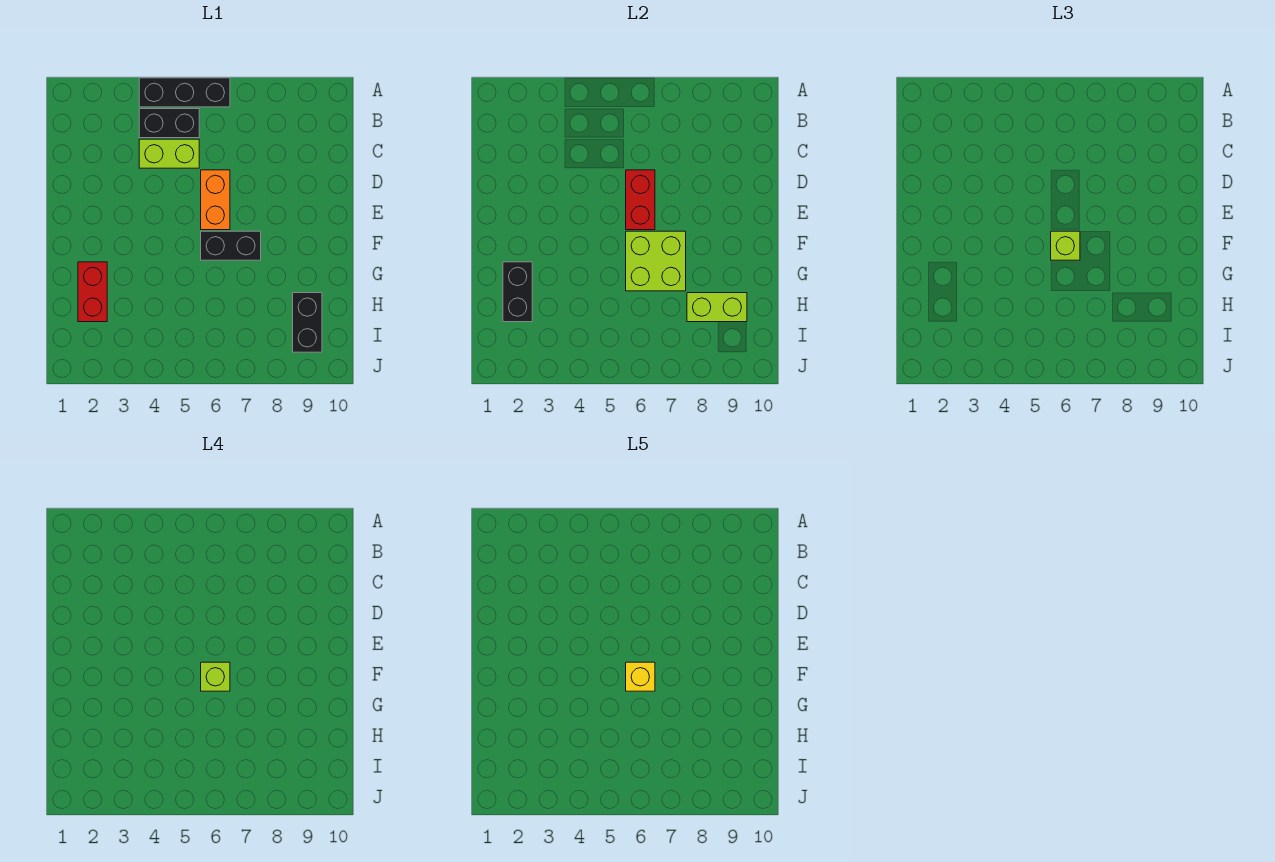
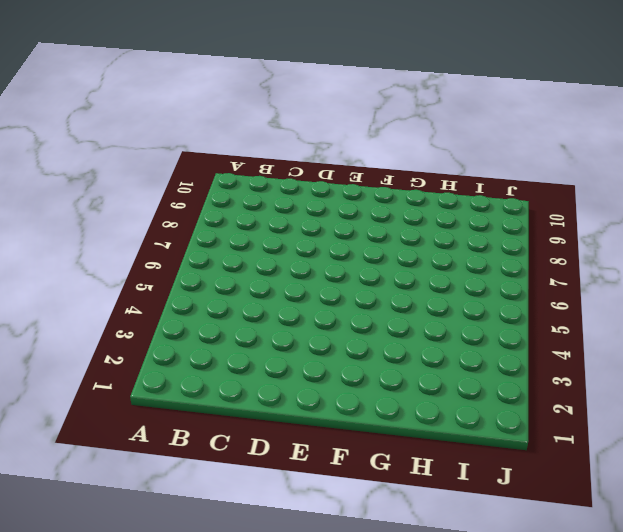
none -> black brick A4:A6 level 1
none -> black brick B4:B5 level 1
none -> lime brick C4:C5 level 1

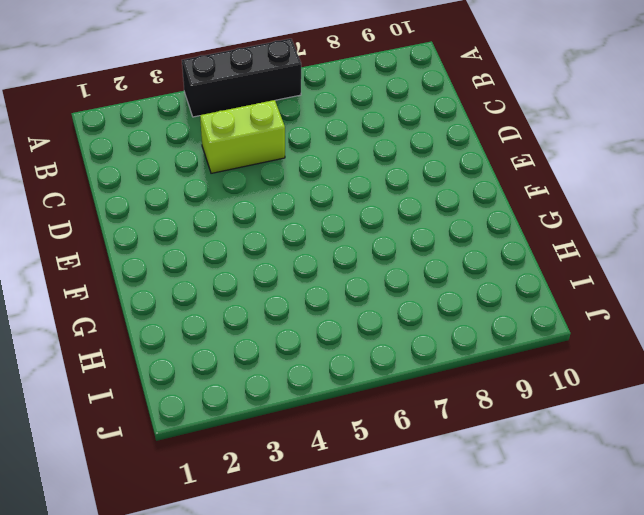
none -> black brick B4:B5 level 1
none -> orange brick D6:E6 level 1
none -> black brick F6:F7 level 1

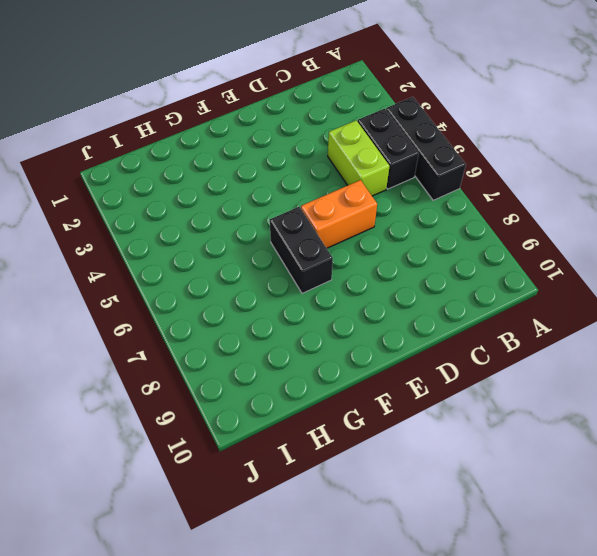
none -> red brick G2:H2 level 1
none -> black brick H9:I9 level 1
none -> red brick D6:E6 level 2

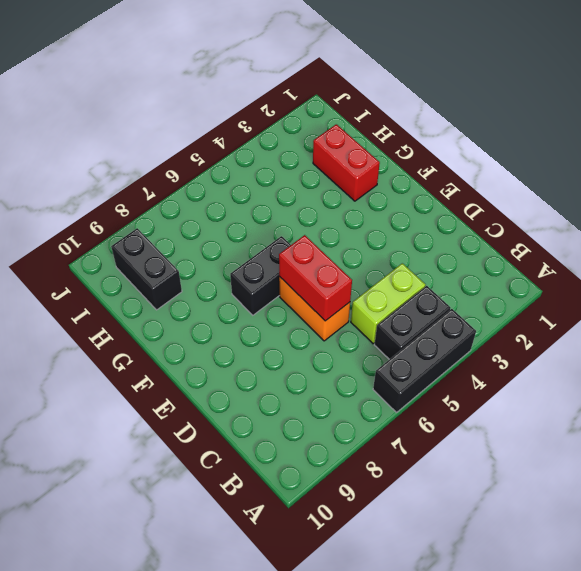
none -> lime brick F6:G7 level 2
none -> black brick G2:H2 level 2
none -> lime brick H8:H9 level 2

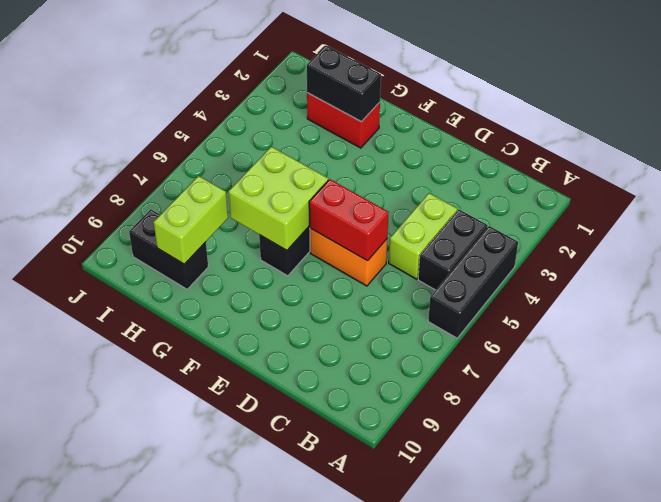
none -> lime brick F6 level 3
none -> lime brick F6 level 4
none -> yellow brick F6 level 5

